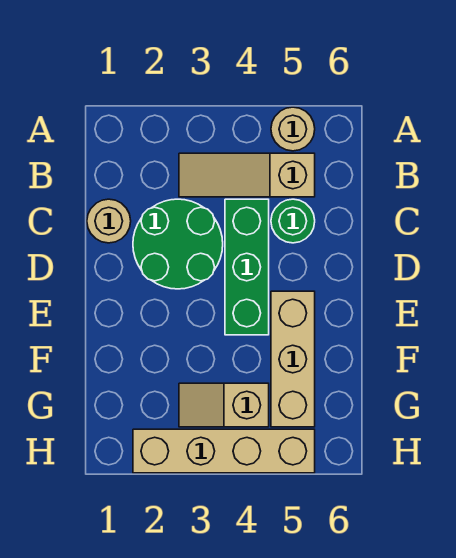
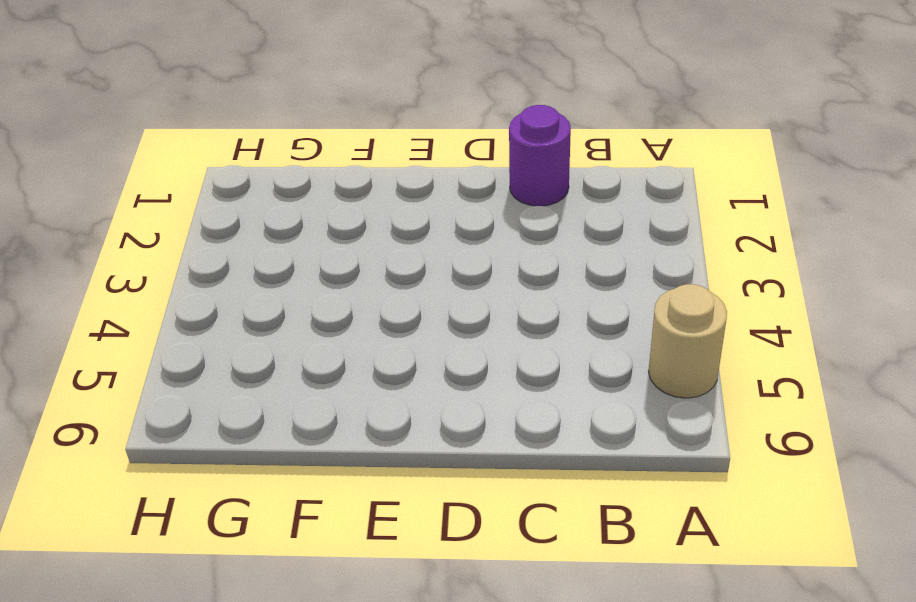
purple round brick C1 level 1 -> tan round brick C1 level 1
none -> tan slope B3:B5 level 1 top 5
none -> green round brick C2:D3 level 1

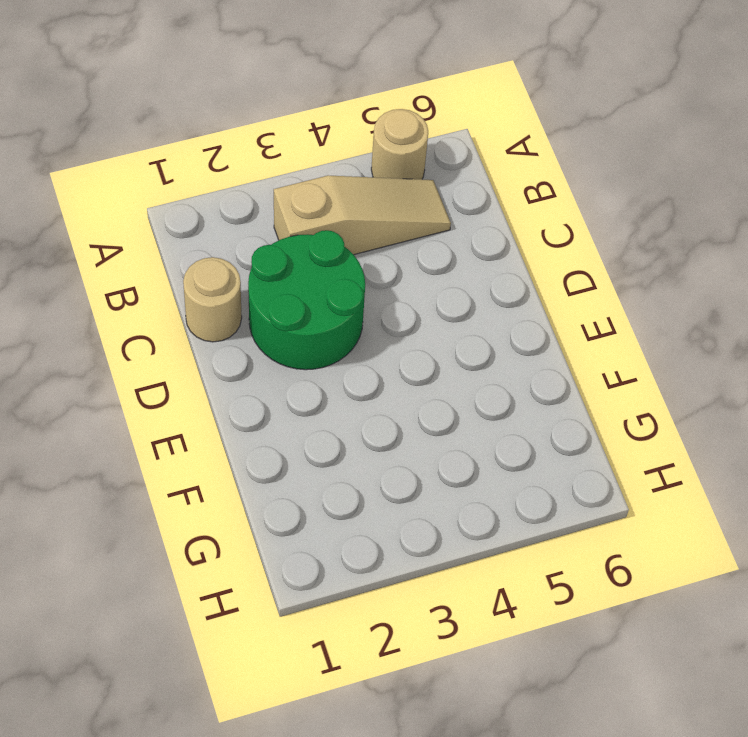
tan slope B3:B5 level 1 top 3 -> tan slope B3:B5 level 1 top 5
none -> green brick C4:E4 level 1
none -> green round brick C5 level 1

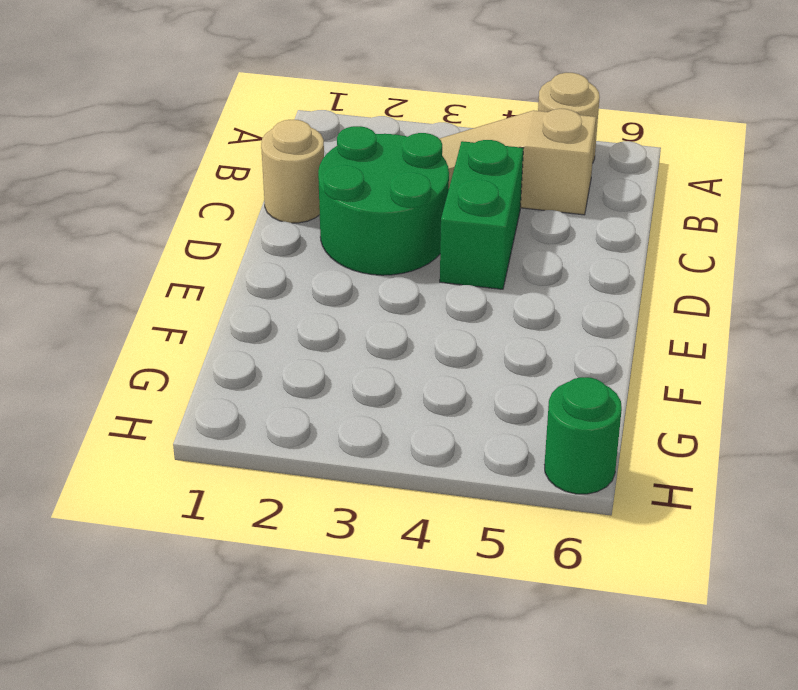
green brick C4:D4 level 1 -> green brick C4:E4 level 1
green round brick H6 level 1 -> green round brick C5 level 1
none -> tan brick E5:G5 level 1
none -> tan slope G3:G4 level 1 top 4

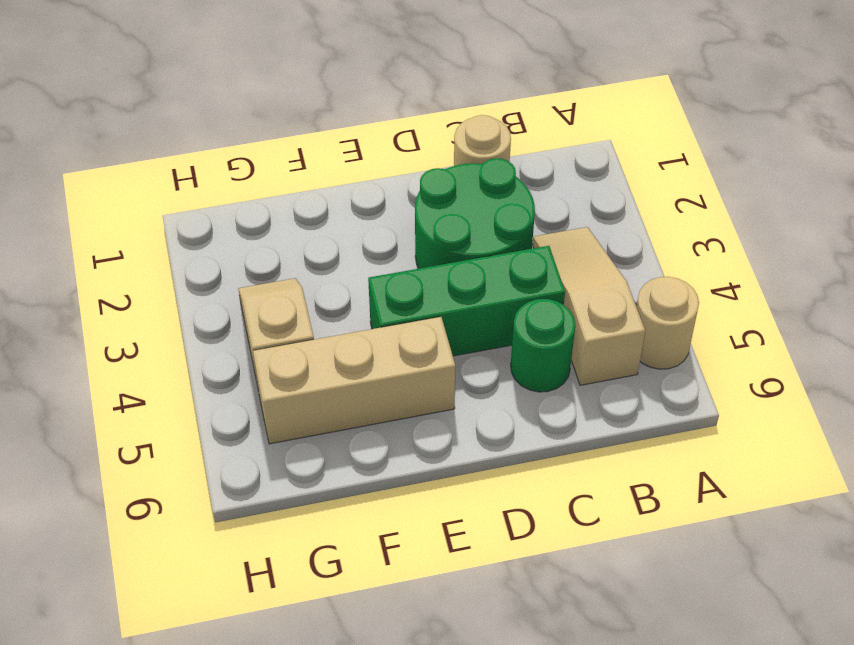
none -> tan brick H2:H5 level 1

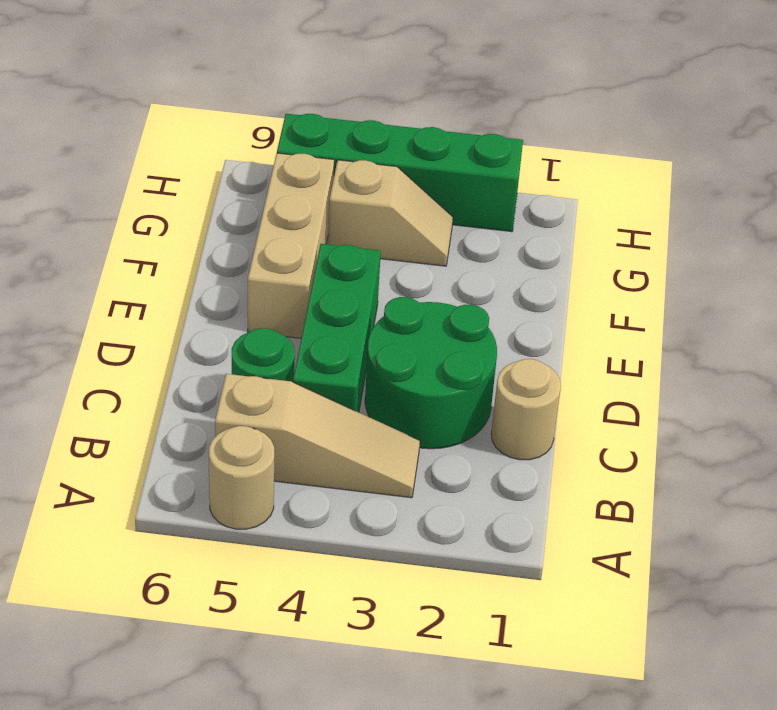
green brick H2:H5 level 1 -> tan brick H2:H5 level 1

